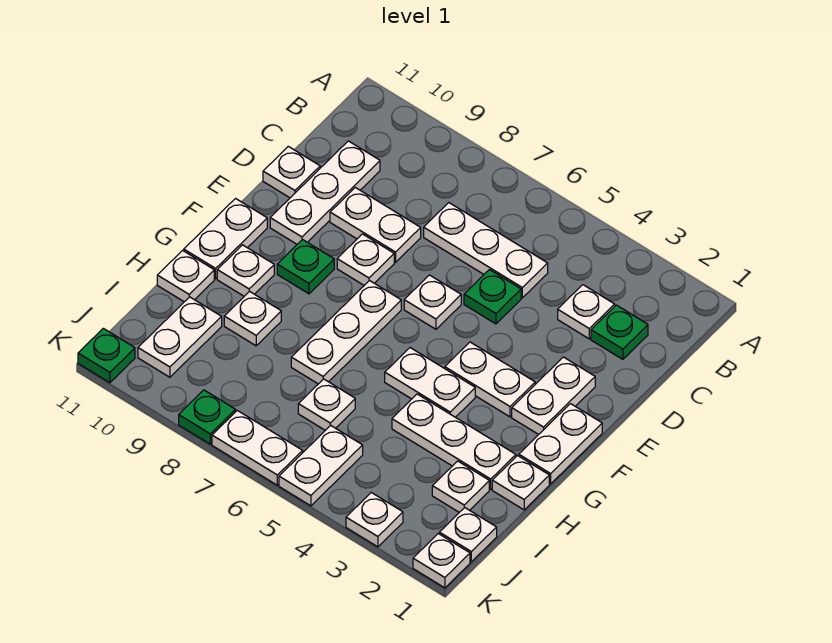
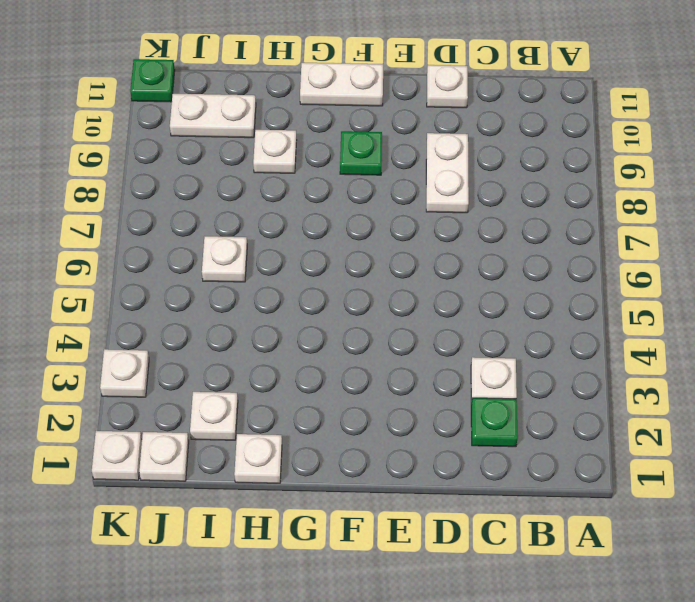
none -> white plate C5:C7 level 1
none -> white plate C10:E10 level 1
none -> green plate D5 level 1
none -> white plate E2:F2 level 1

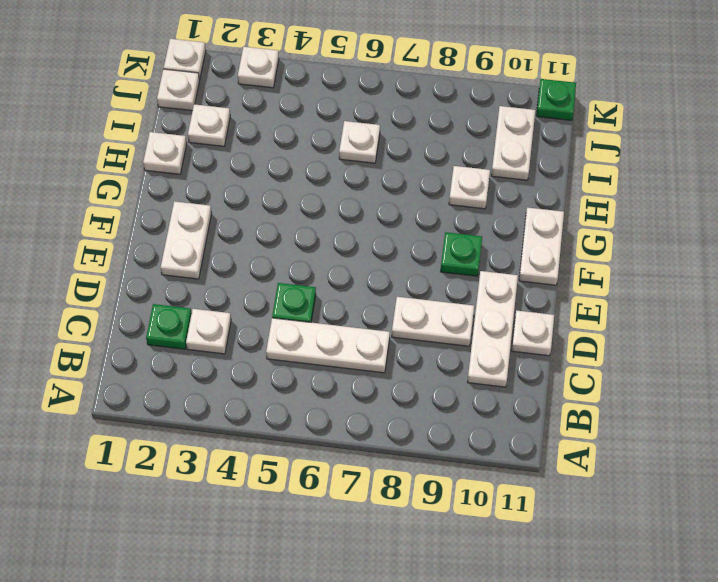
none -> white plate E6 level 1
none -> white plate E8 level 1
none -> white plate F1:G1 level 1
none -> white plate F3:F4 level 1

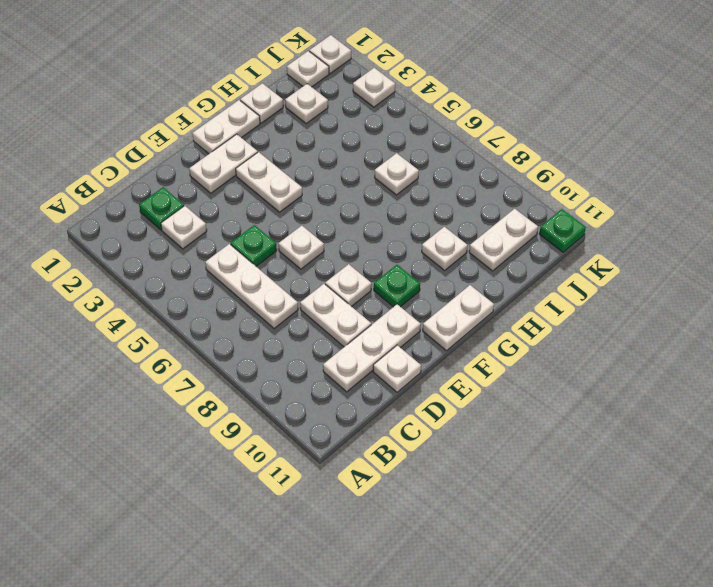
none -> white plate F7:H7 level 1
none -> white plate G4:G5 level 1
none -> white plate G10 level 1
none -> white plate H2:H4 level 1

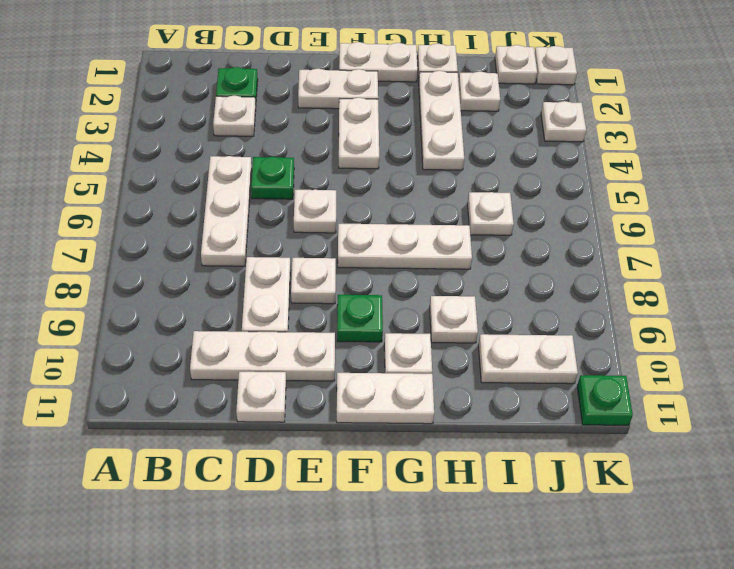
none -> white plate G4:G5 level 1
none -> white plate H11 level 1
none -> white plate J5:K5 level 1
none -> white plate K6:K7 level 1

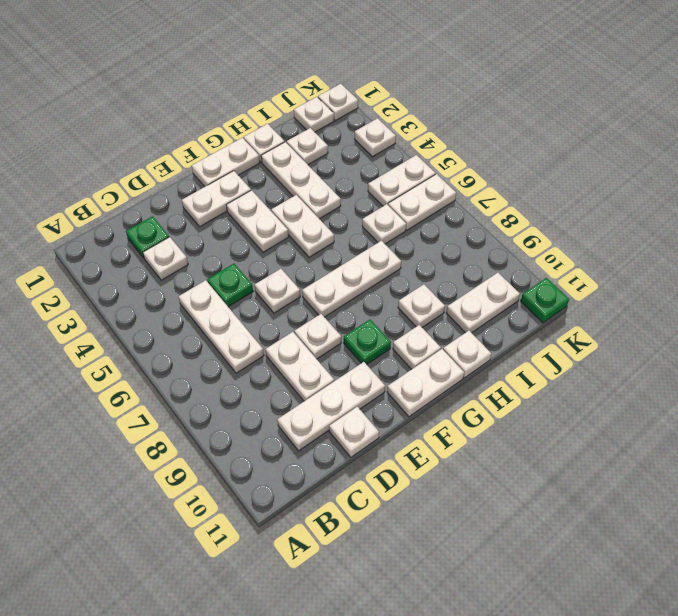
white plate J6:K6 level 1 -> white plate K6:K7 level 1
none -> green plate K8 level 1

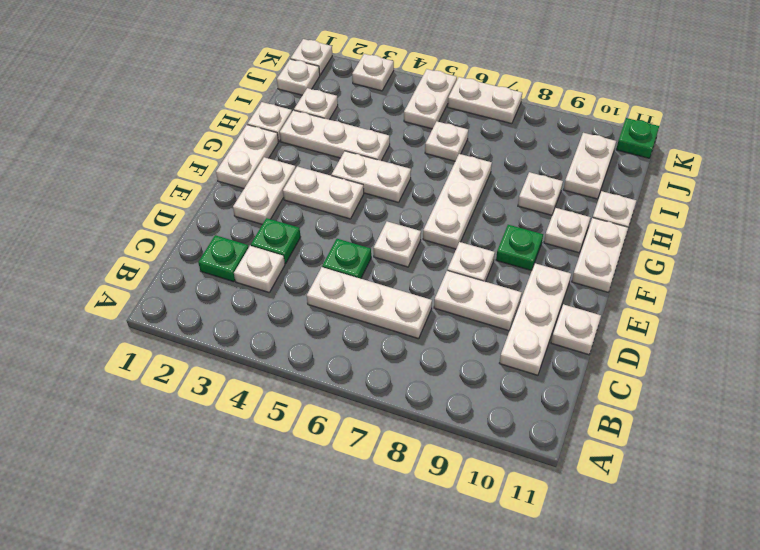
green plate D3 level 1 -> green plate K8 level 1

